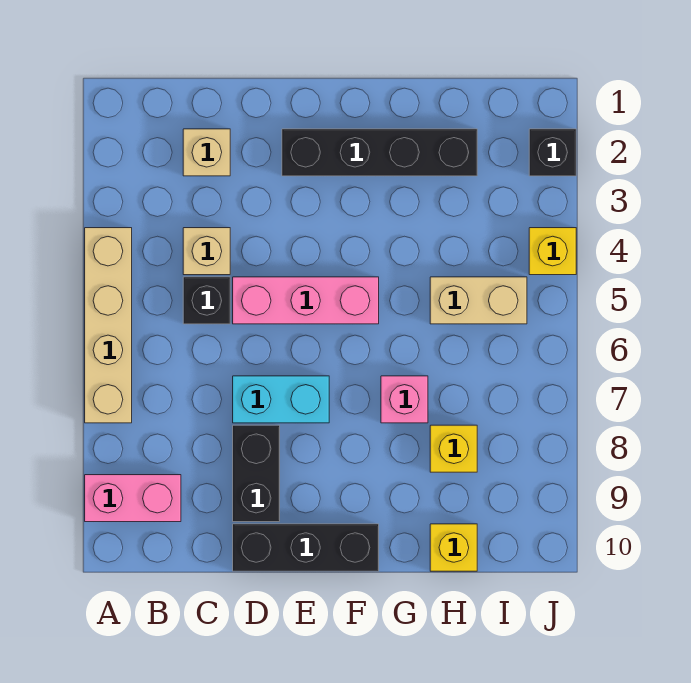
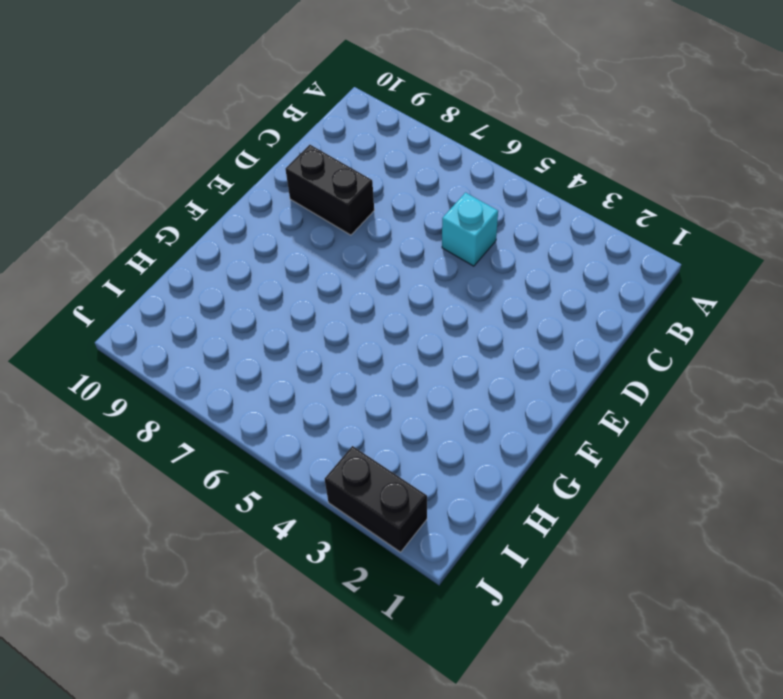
cyan brick C5 level 1 -> black brick C5 level 1
black brick J2:J3 level 1 -> black brick J2 level 1
none -> tan brick A4:A7 level 1
none -> pink brick A9:B9 level 1
none -> tan brick C2 level 1

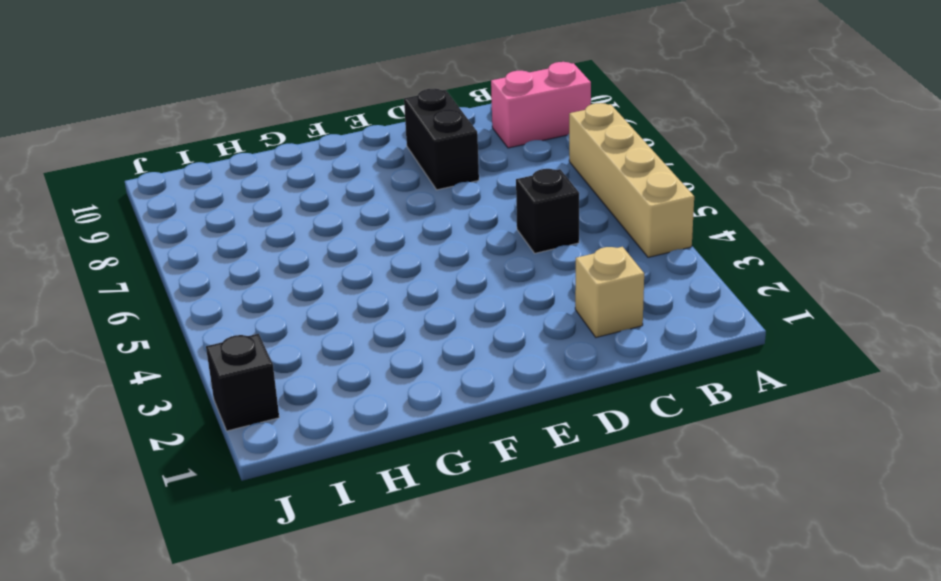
none -> tan brick C4 level 1
none -> pink brick D5:F5 level 1
none -> cyan brick D7:E7 level 1

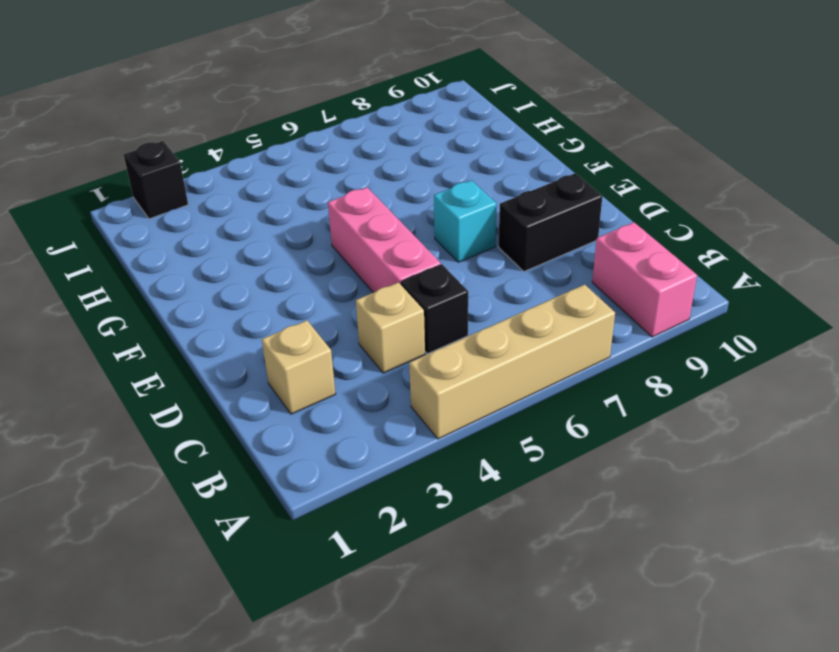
cyan brick E7 level 1 -> cyan brick D7:E7 level 1
none -> black brick D10:F10 level 1
none -> black brick E2:H2 level 1
none -> pink brick G7 level 1

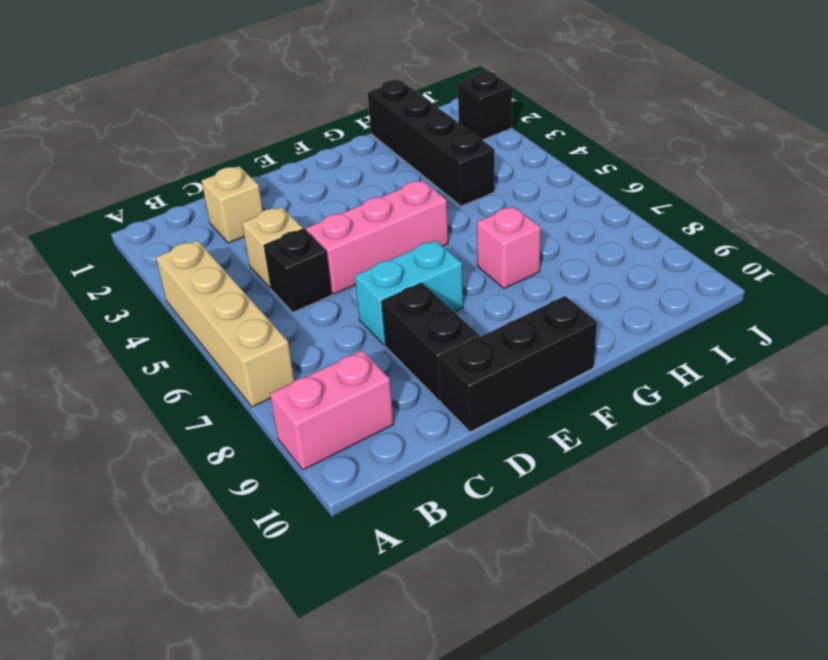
black brick H1:H4 level 1 -> black brick E2:H2 level 1
none -> tan brick H5:I5 level 1
none -> yellow brick H8 level 1
none -> yellow brick H10 level 1

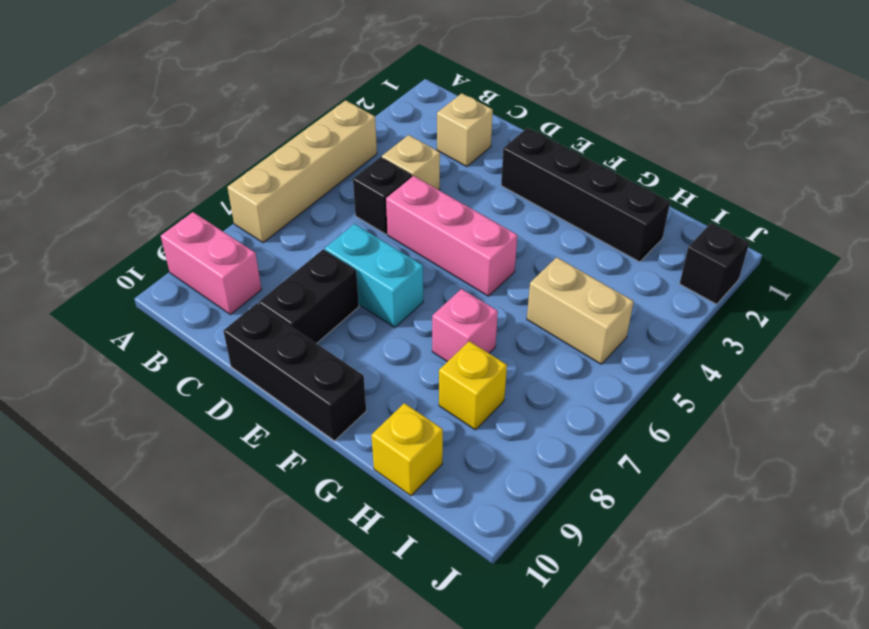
none -> yellow brick J4 level 1

